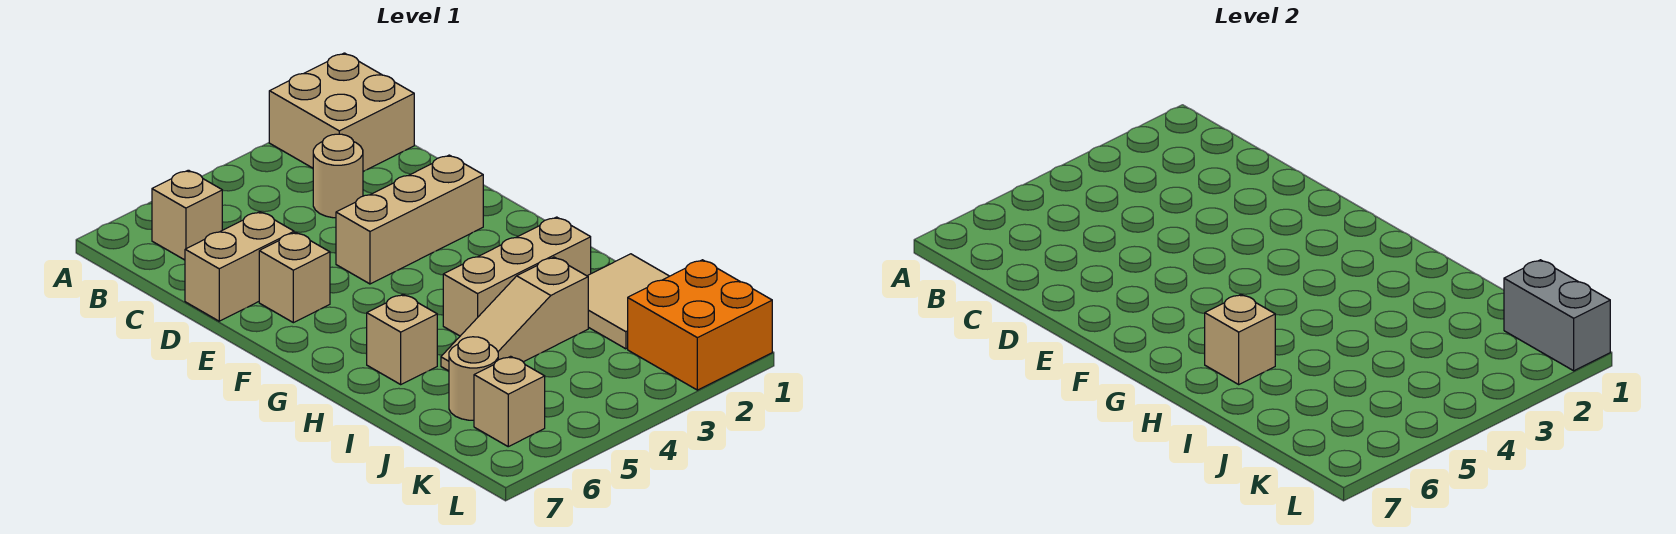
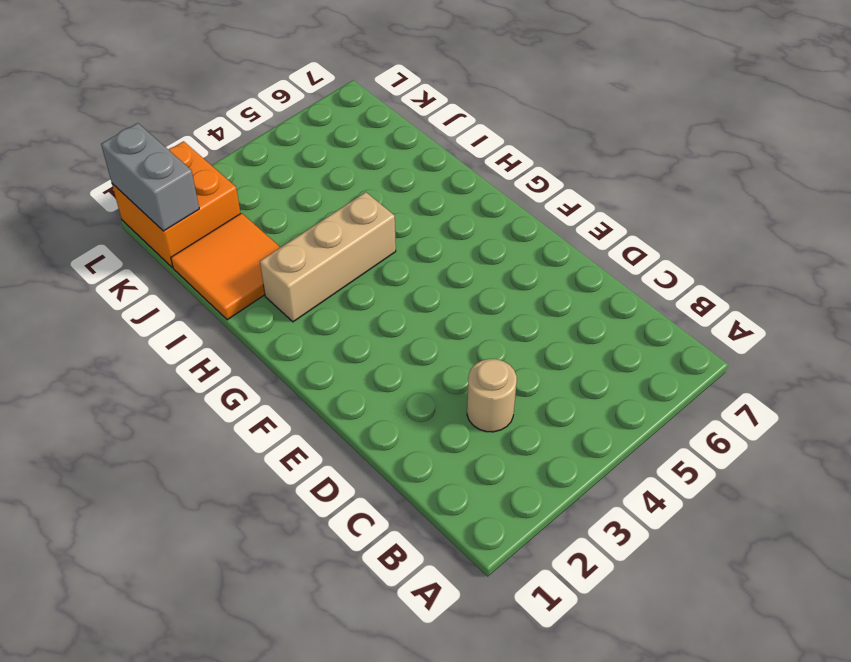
orange tile I1:J2 level 1 -> tan tile I1:J2 level 1
none -> tan brick A1:B2 level 1
none -> tan brick B6 level 1
none -> tan brick D6:D7 level 1

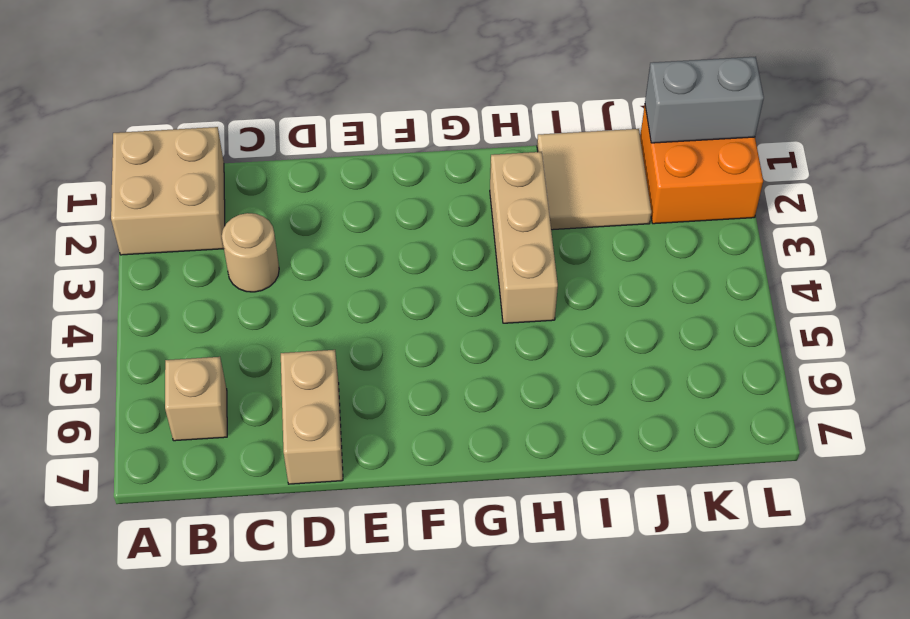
none -> tan brick E2:E4 level 1
none -> tan brick E6 level 1
none -> tan brick H6 level 1

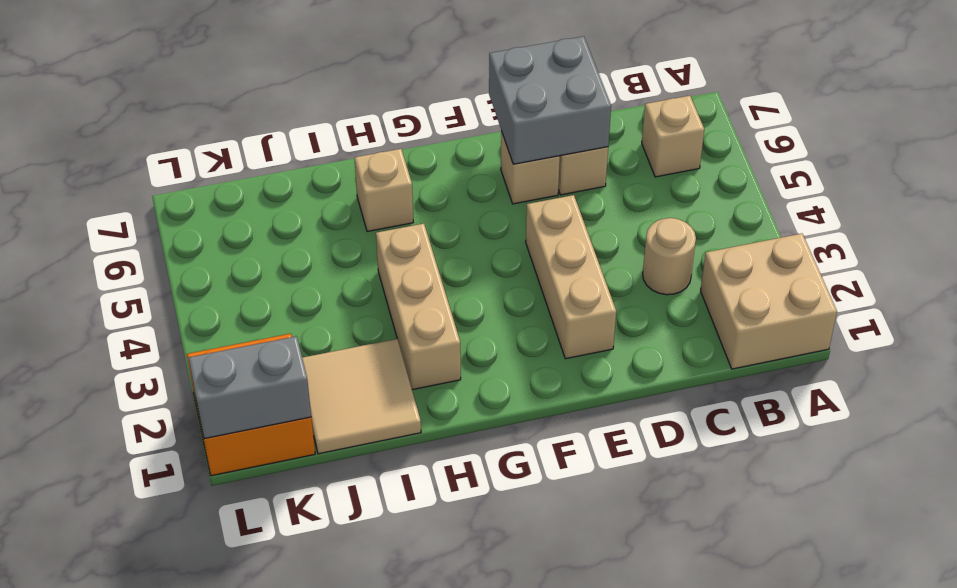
grey brick D6:E7 level 2 -> none
none -> tan slope I3:I5 level 1 top 3
none -> tan round brick J6 level 1
none -> tan brick K6 level 1

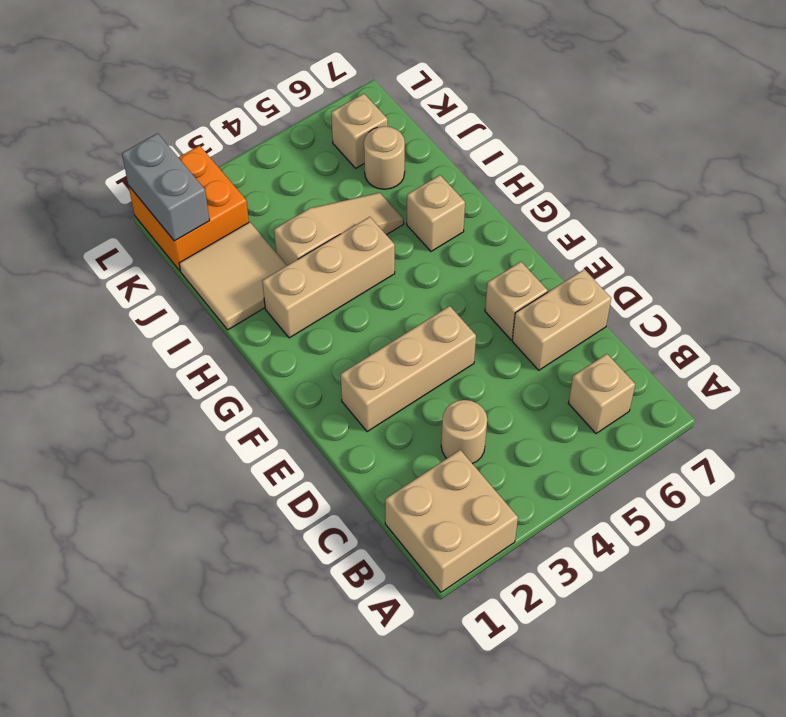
none -> tan brick H6 level 2

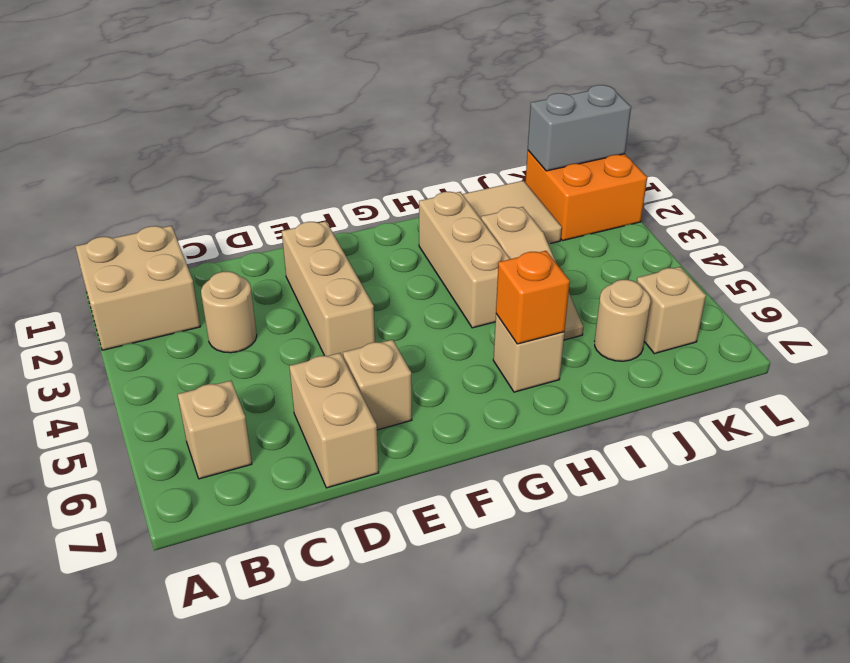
orange brick H6 level 2 -> tan brick H6 level 2

